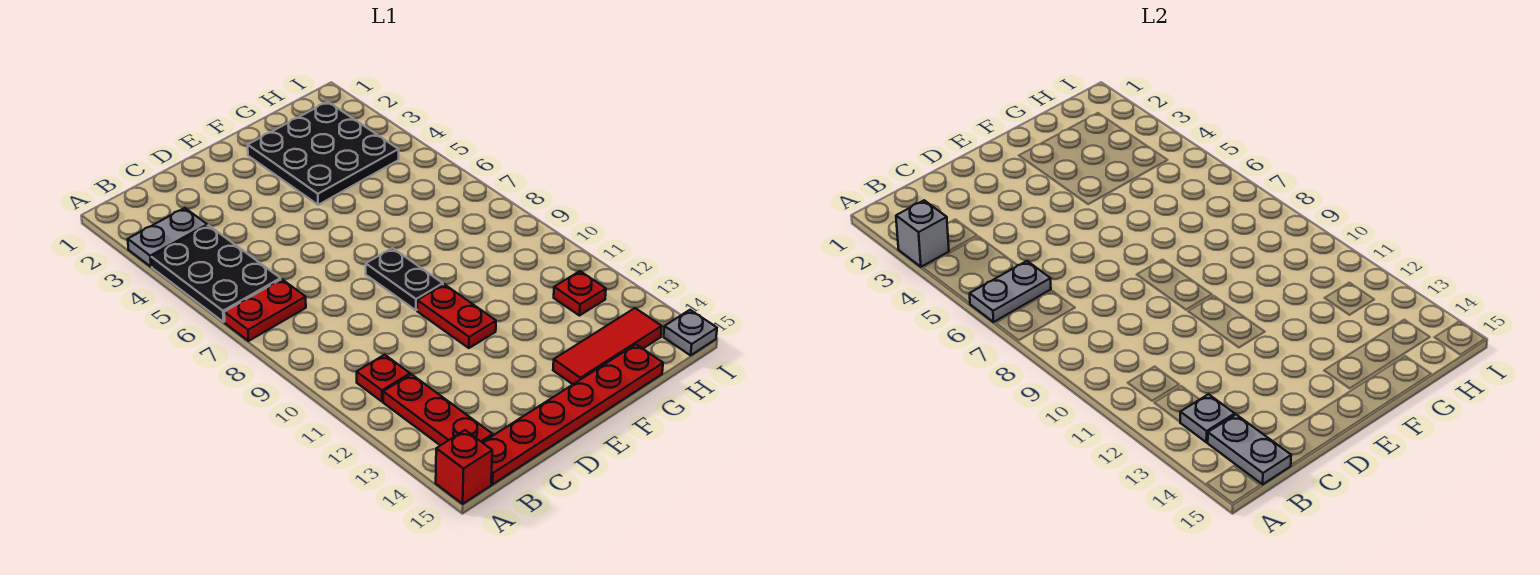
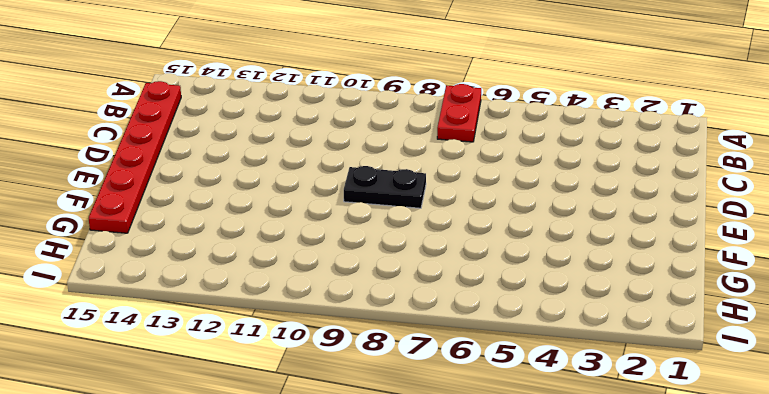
none -> grey plate A3:B3 level 1
none -> black plate A4:B6 level 1
none -> red brick A15 level 1

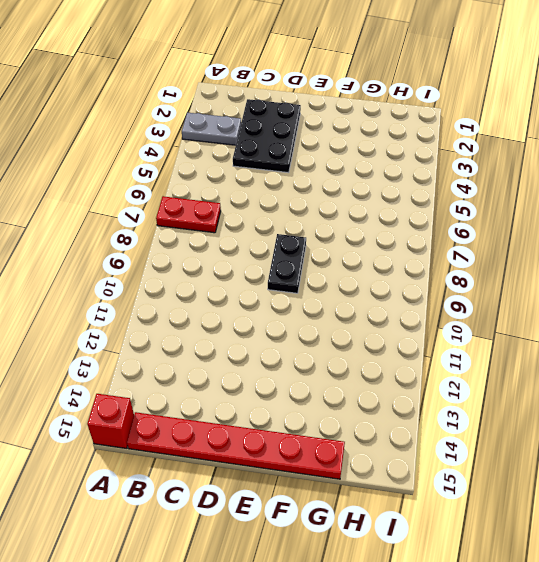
black plate C2:D4 level 1 -> black plate A4:B6 level 1
none -> red plate B11 level 1
none -> red plate B12:B14 level 1
none -> red plate E10:E11 level 1

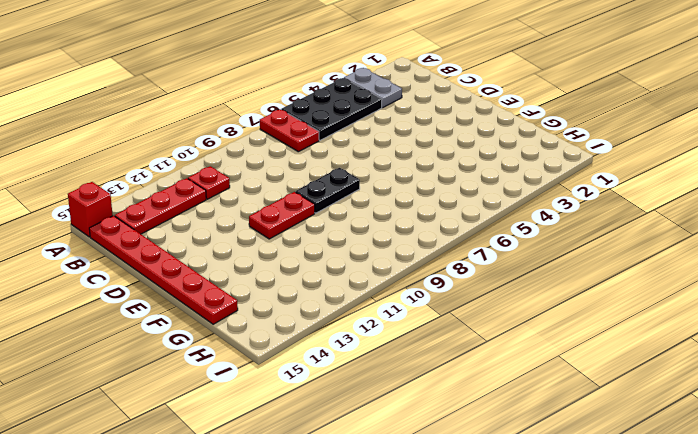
none -> black plate F2:H4 level 1
none -> red tile F14:H14 level 1
none -> red plate H12 level 1

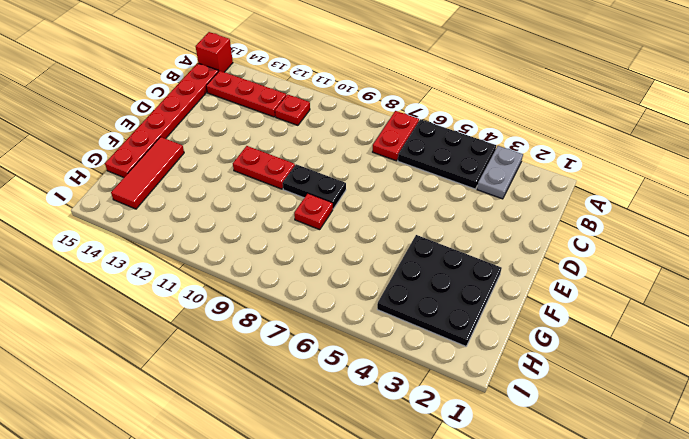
red plate F8 level 1 -> red plate H12 level 1
none -> grey plate I15 level 1
none -> grey brick A3 level 2
none -> grey plate A6:B6 level 2

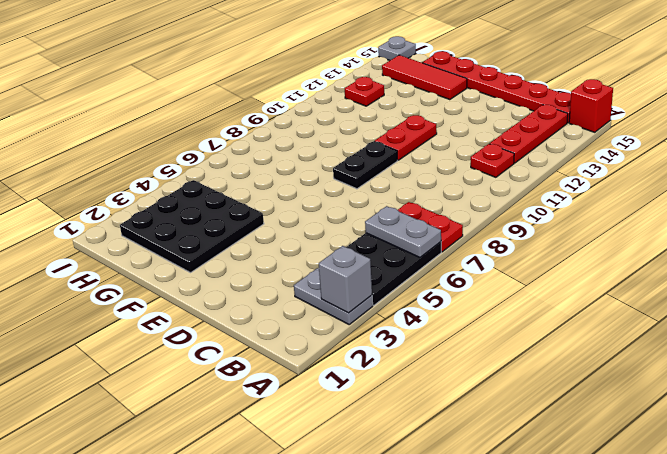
none -> grey plate B13 level 2
none -> grey plate B14:B15 level 2

